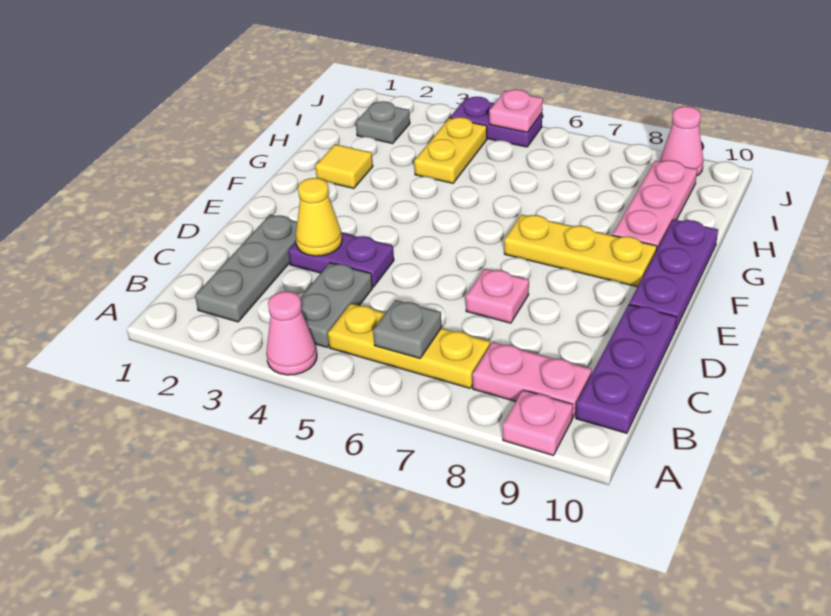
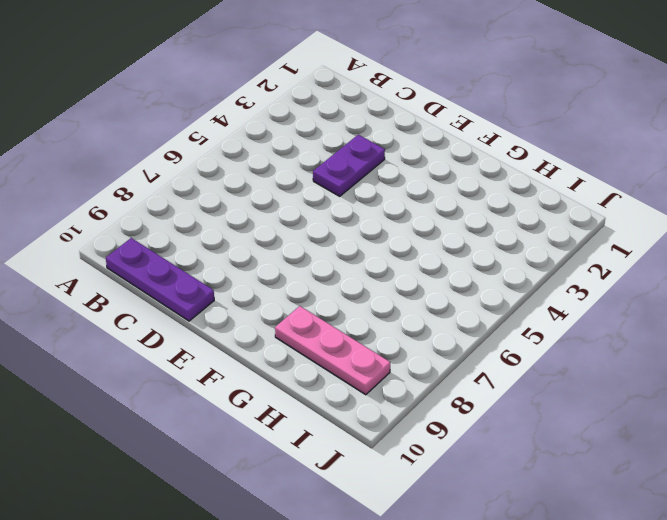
none -> pink cone A4 level 1
none -> pink plate A9 level 1
none -> grey plate B2:D2 level 1

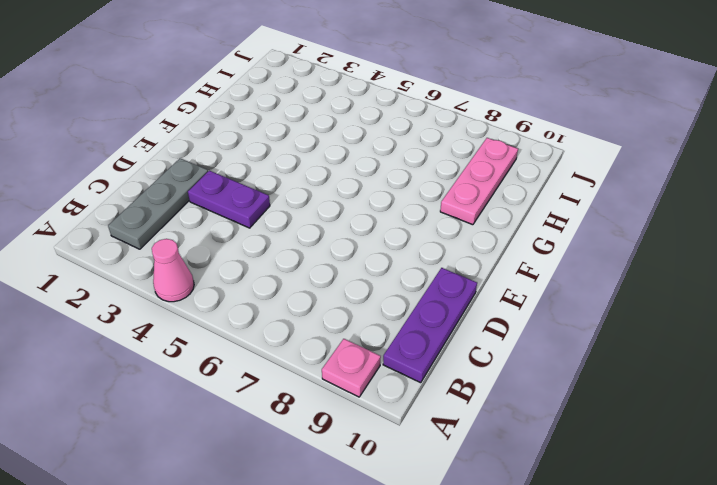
none -> grey plate B4:C4 level 1
none -> yellow plate B5:B7 level 1
none -> pink plate B8:B9 level 1

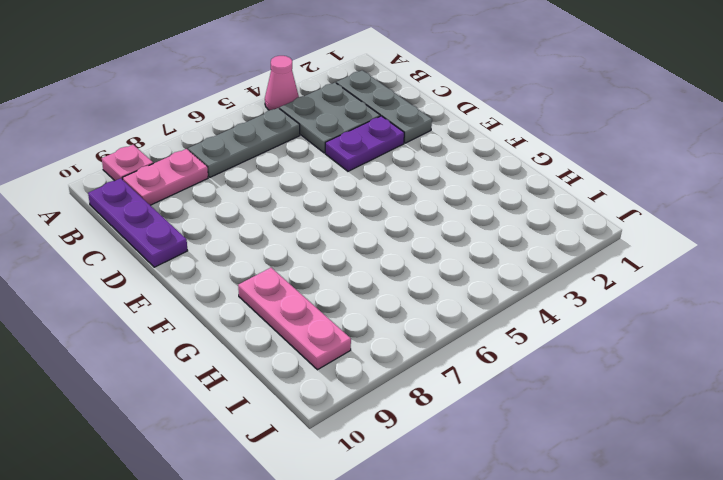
grey plate B3:C4 level 1 -> grey plate B4:C4 level 1
grey plate B5:B7 level 1 -> yellow plate B5:B7 level 1
none -> pink plate D7 level 1
none -> purple plate E10:G10 level 1
none -> yellow plate F7:F9 level 1

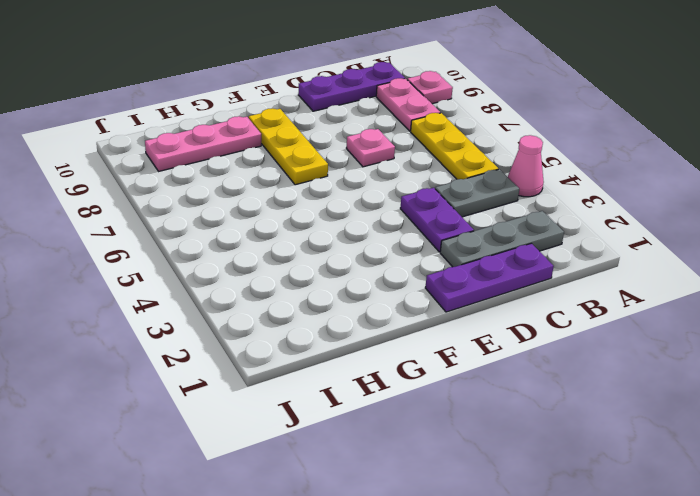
purple plate C1:E1 level 1 -> purple plate E10:G10 level 1
none -> yellow tile G2 level 1
none -> yellow plate H4:I4 level 1
none -> grey plate I2 level 1

